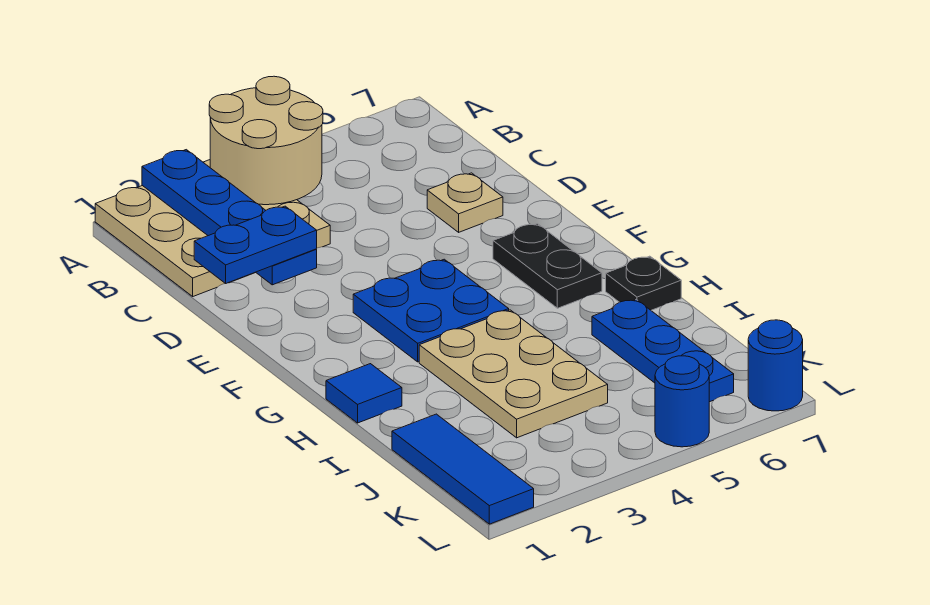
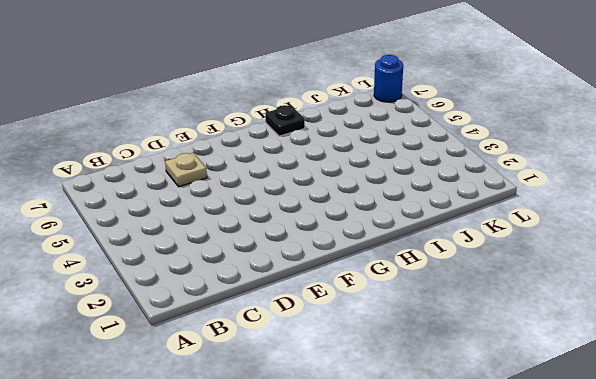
none -> tan plate A1:C3 level 1
none -> blue plate F3:G4 level 1
none -> black plate F6:G6 level 1

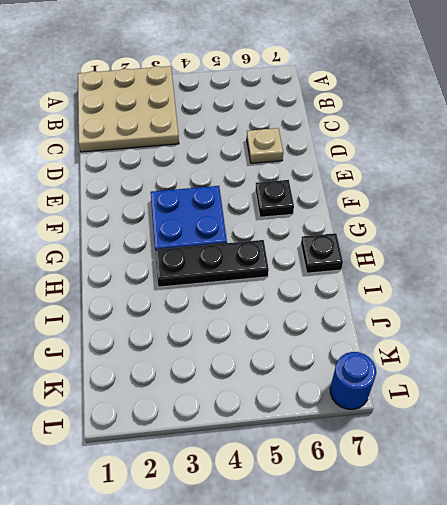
black plate F6 level 1 -> black plate F6:G6 level 1
black plate H3:H5 level 1 -> tan plate H3:J4 level 1
none -> blue tile H1 level 1
none -> blue plate I6:K6 level 1
none -> blue tile J1:L1 level 1

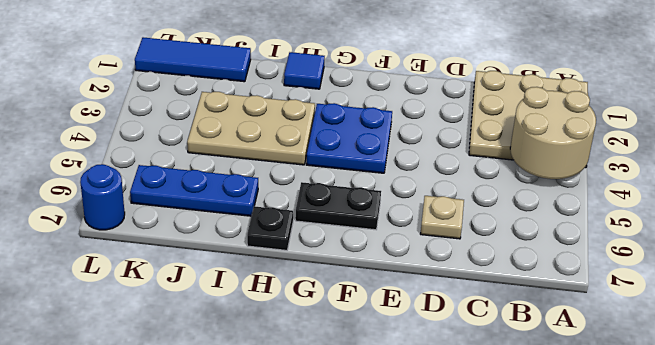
none -> blue round brick L5 level 1
none -> blue plate A2:D2 level 2
none -> blue plate D1:D2 level 3

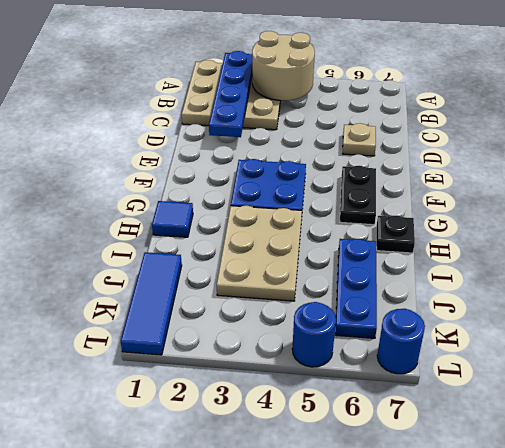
none -> blue plate D1:D2 level 3

